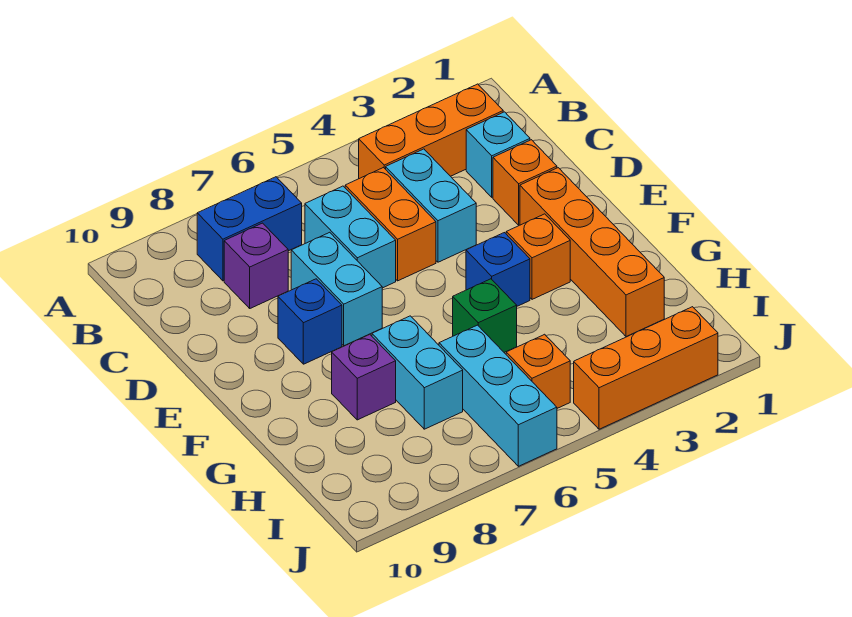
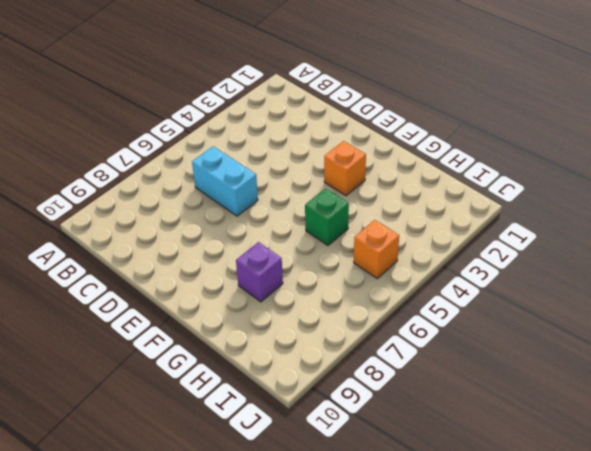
none -> orange brick B2:B4 level 1
none -> blue brick B7:B8 level 1
none -> cyan brick C2 level 1

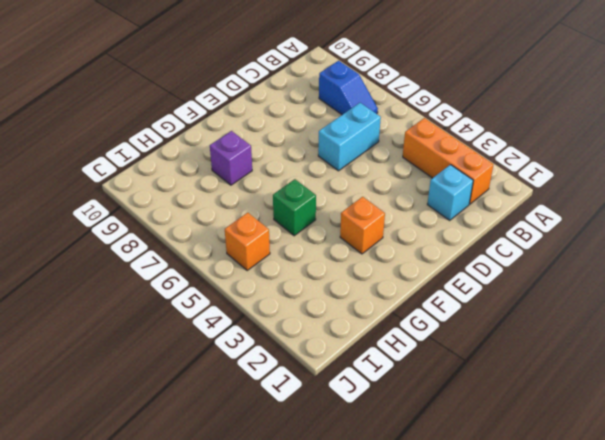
blue slope B7:B8 level 1 top 8 -> blue brick B7:B8 level 1
none -> cyan brick C4:D4 level 1
none -> orange brick C5:D5 level 1
none -> purple brick C8 level 1

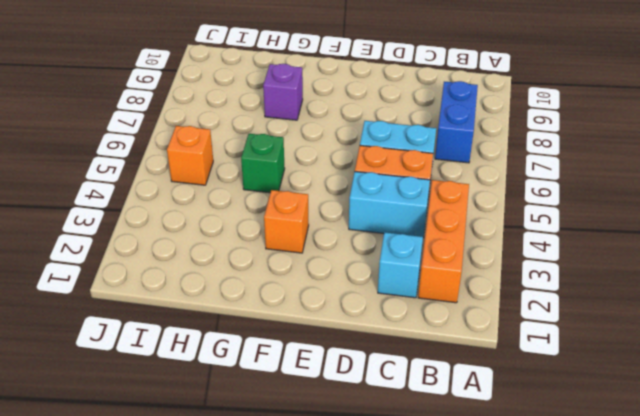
none -> purple brick C8 level 1
none -> orange brick D2 level 1
none -> cyan brick D7:E7 level 1

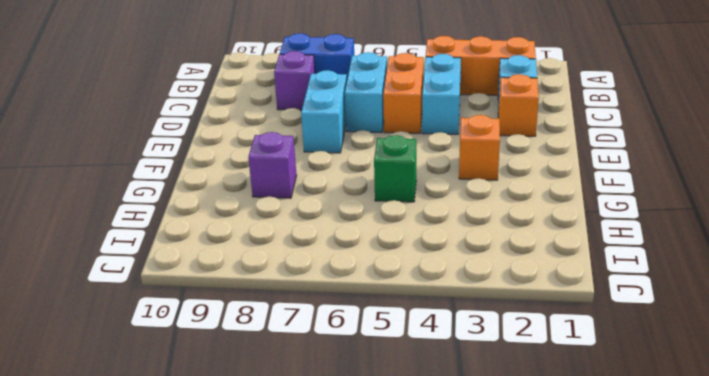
none -> orange brick E2:H2 level 1
none -> blue brick E8 level 1
none -> blue brick F4 level 1

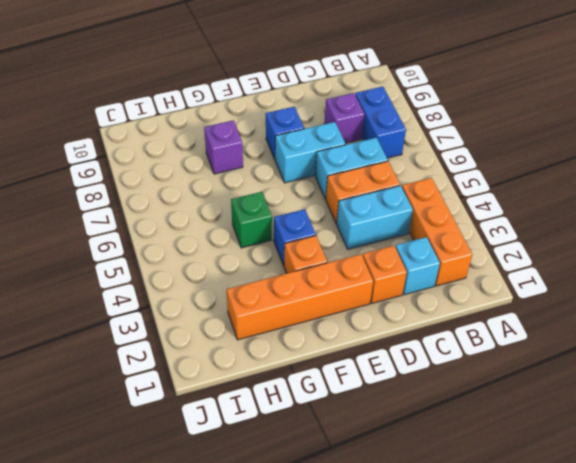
none -> cyan brick G7:H7 level 1
none -> cyan brick H6:J6 level 1
none -> orange brick I5 level 1

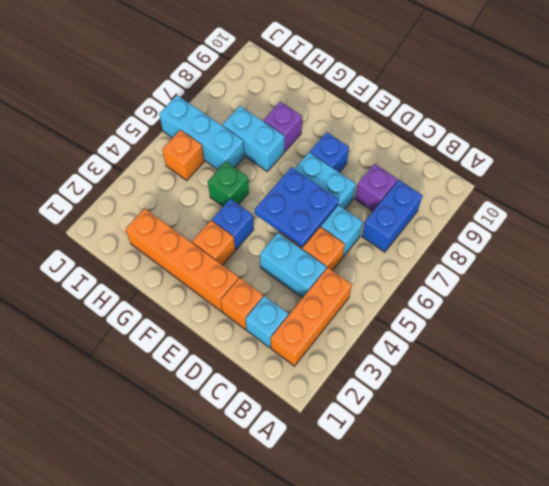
blue plate D5:E6 level 2 -> none
none -> orange brick J2:J4 level 1

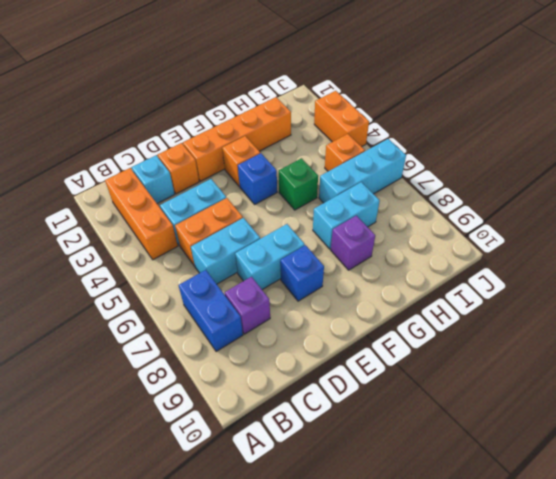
orange brick J3:J4 level 1 -> orange brick J2:J4 level 1

